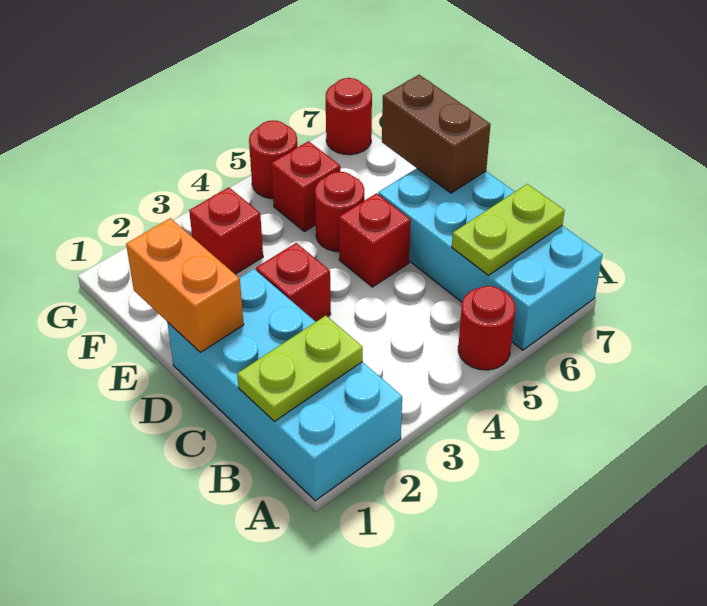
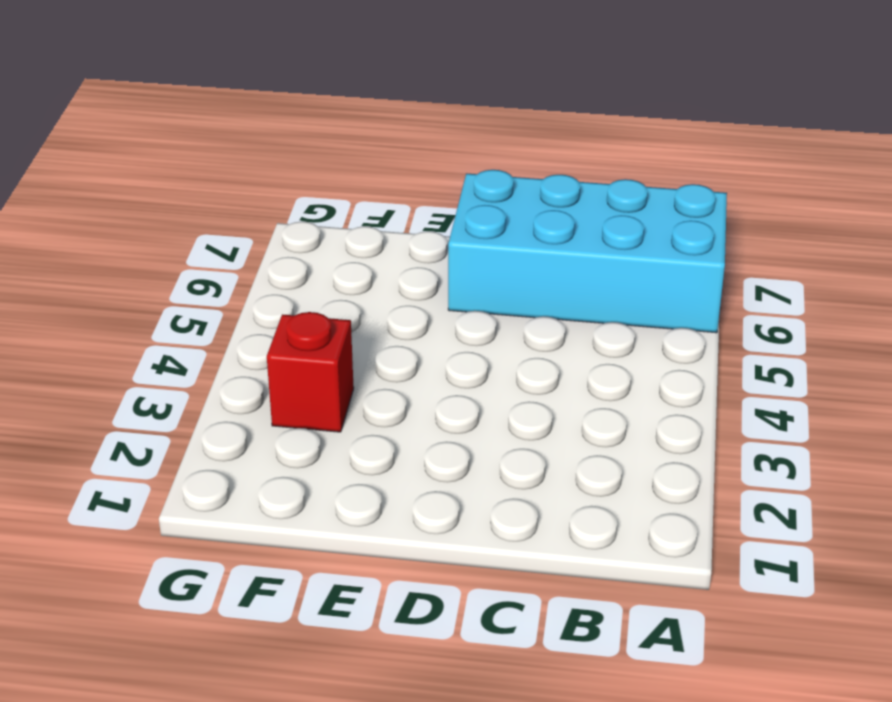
none -> cyan brick A1:D2 level 1
none -> red round brick A5 level 1
none -> red brick D3 level 1

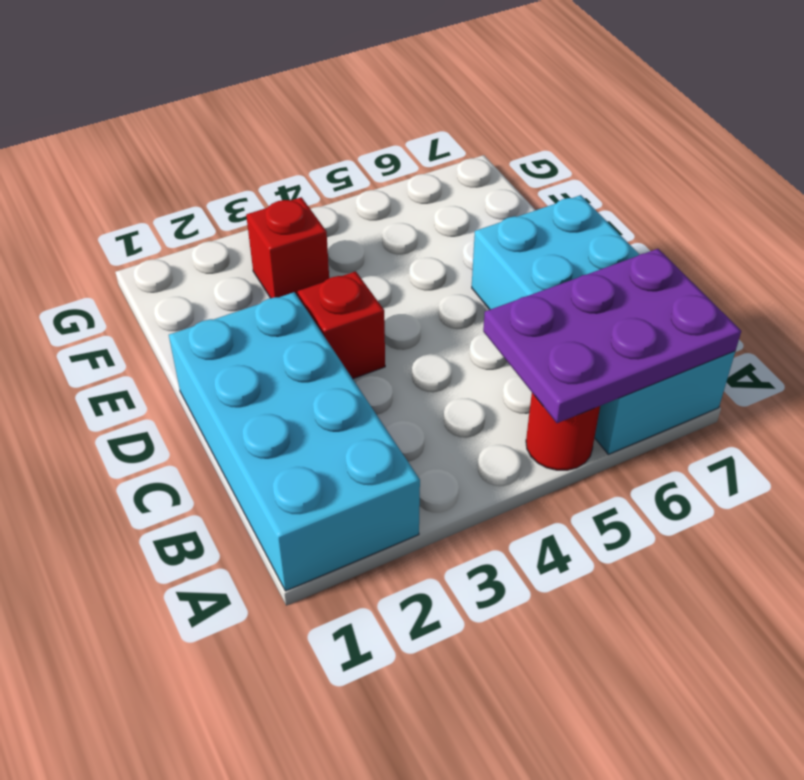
purple plate A5:B7 level 2 -> lime plate B6:B7 level 2
none -> red brick D5 level 1
none -> red round brick E5 level 1
none -> red brick F5 level 1

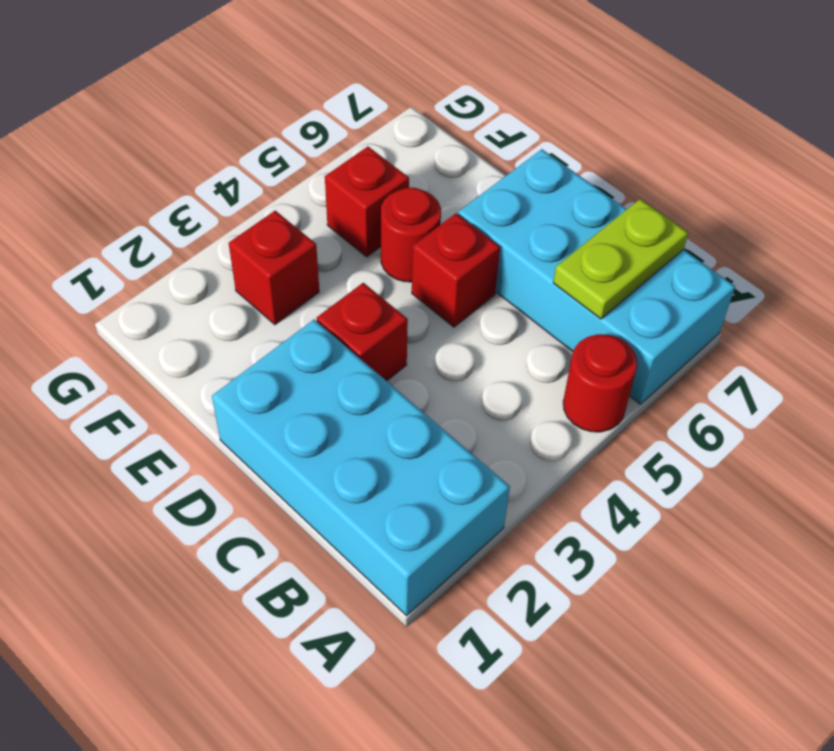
none -> red round brick G5 level 1
none -> red round brick G7 level 1
none -> lime plate B1:B2 level 2

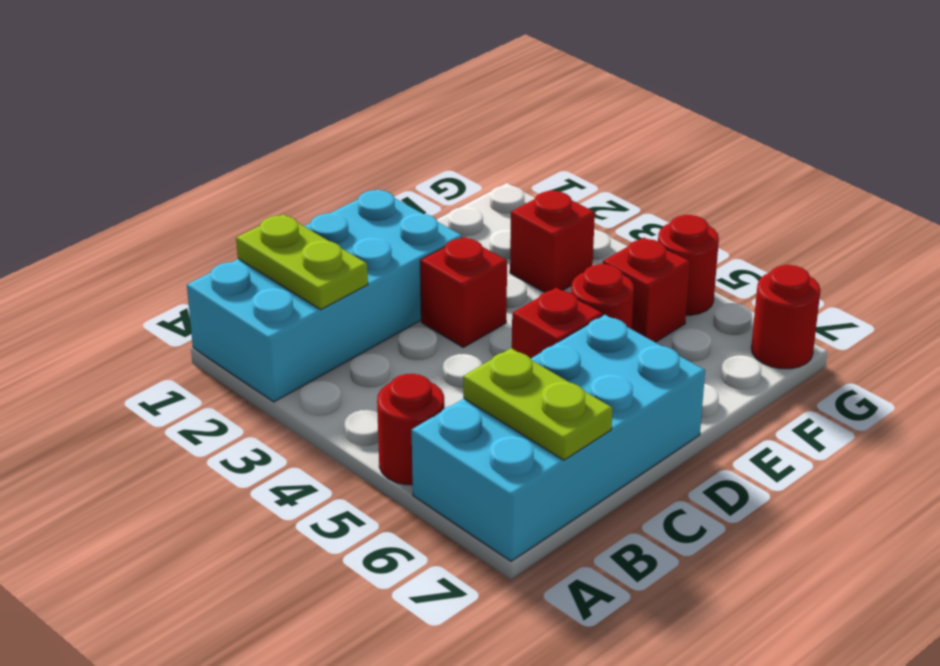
none -> orange brick D1:E1 level 2
none -> brown brick D7:E7 level 2

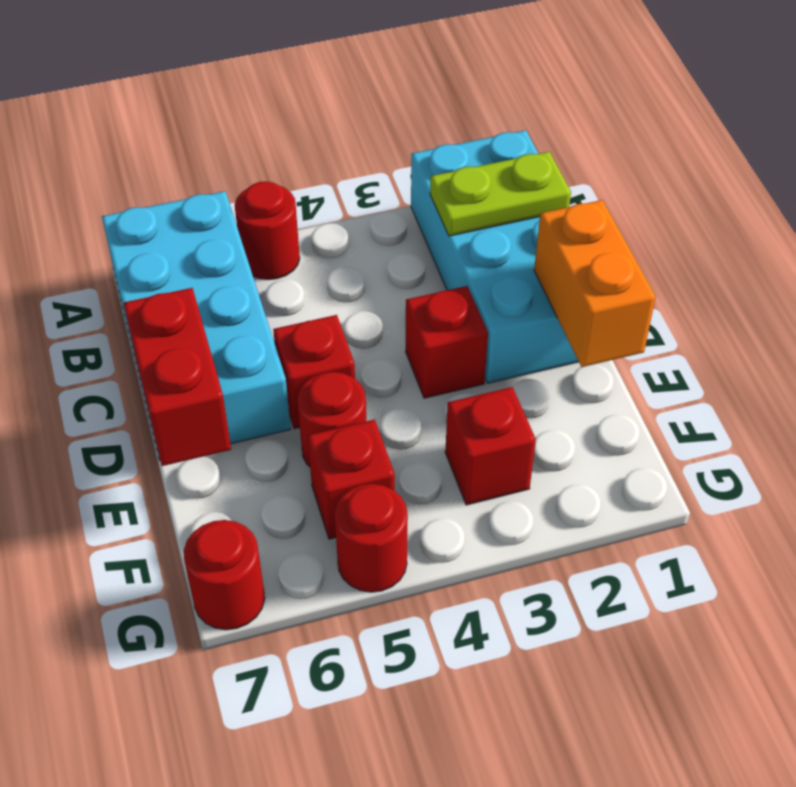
red brick D7:E7 level 2 -> brown brick D7:E7 level 2
none -> lime plate B6:B7 level 2

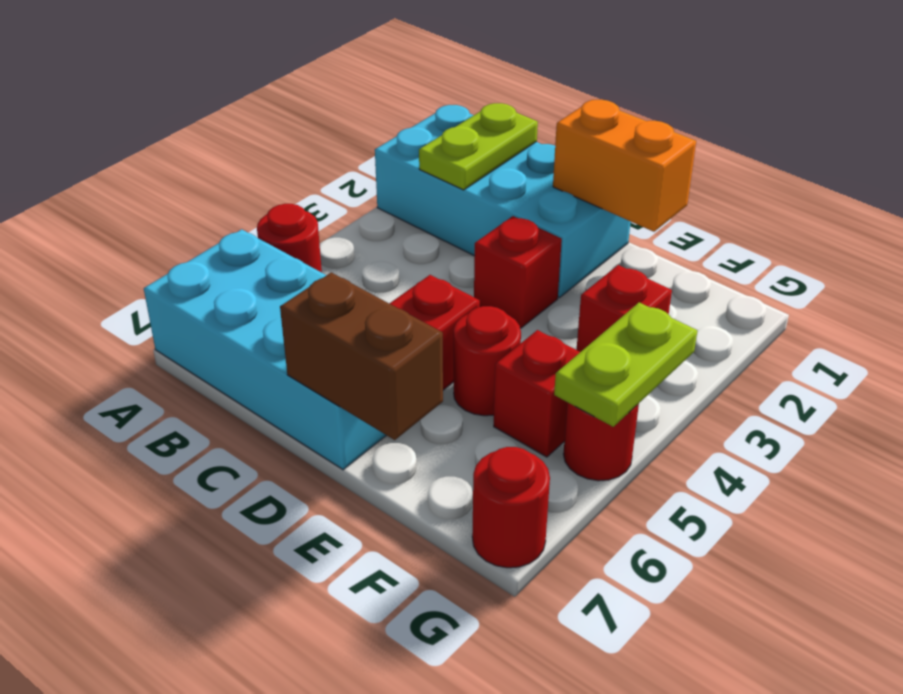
lime plate G4:G5 level 2 -> lime plate B6:B7 level 2

